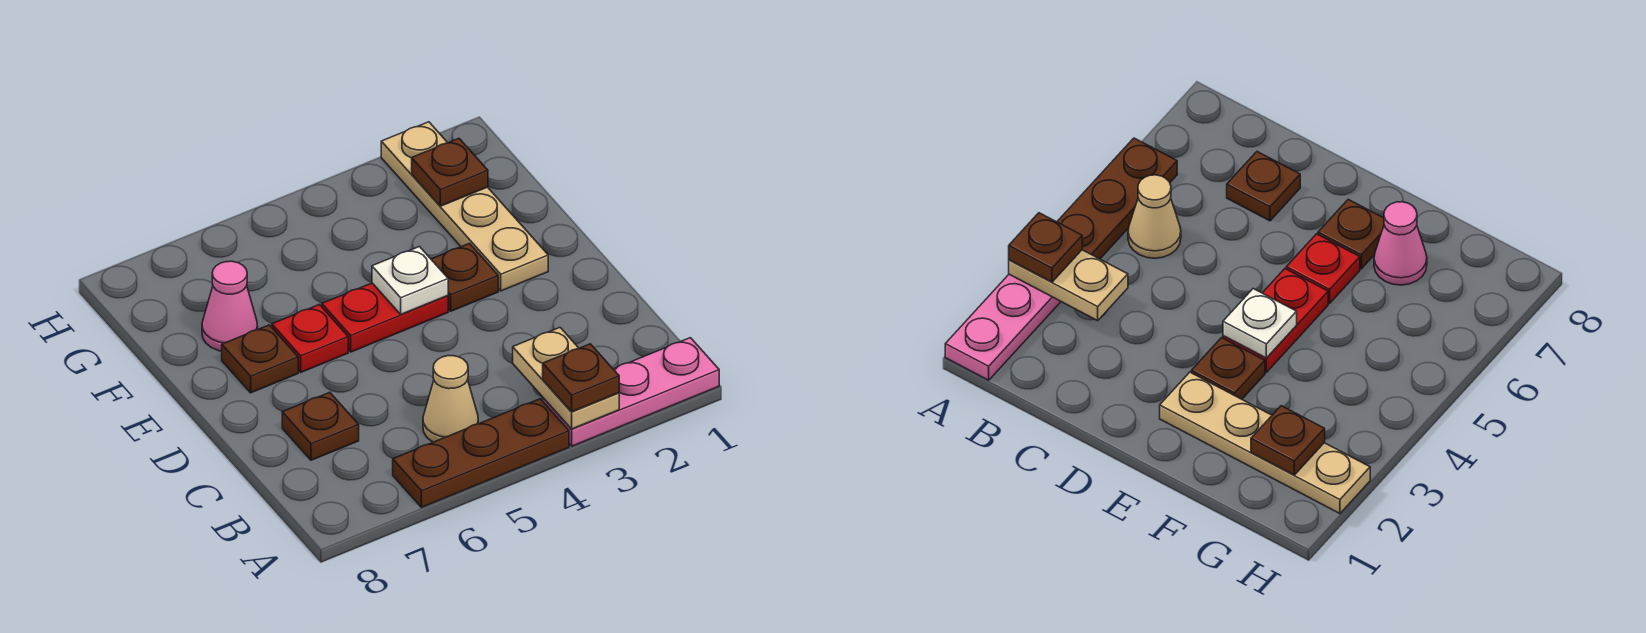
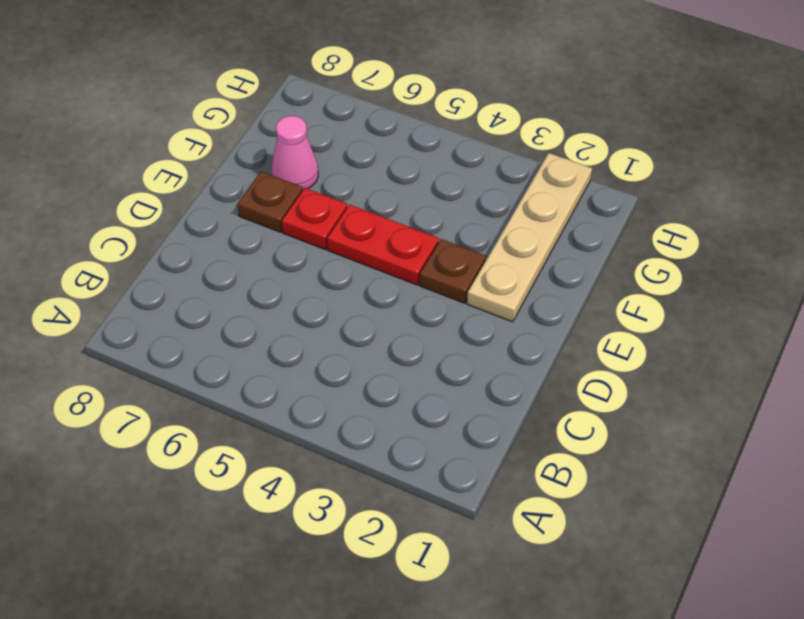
none -> pink plate A1:A3 level 1
none -> brown plate A4:A6 level 1
none -> tan cone B5 level 1

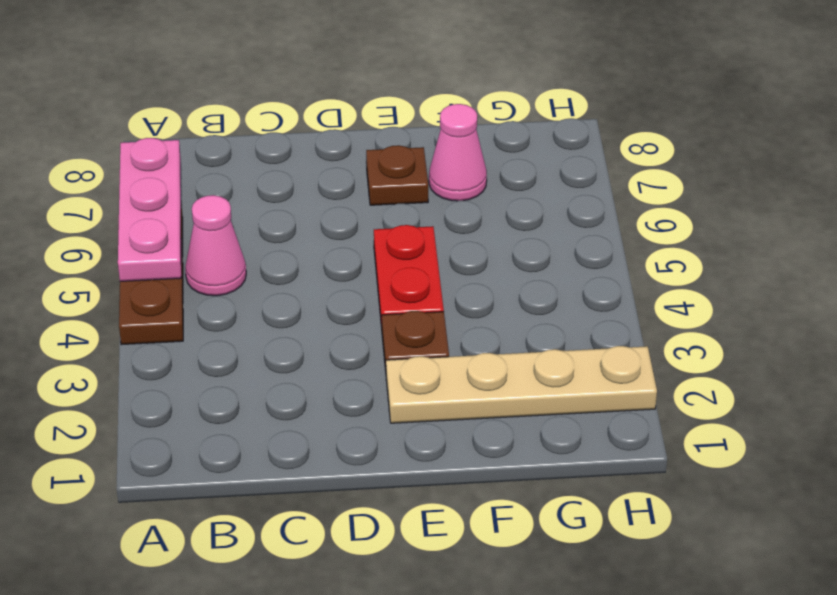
pink plate A5:A7 level 2 -> pink plate A1:A3 level 1
pink cone B5 level 1 -> tan cone B5 level 1
none -> brown plate C7 level 1
none -> red plate E6 level 1
none -> tan plate A3:B3 level 2

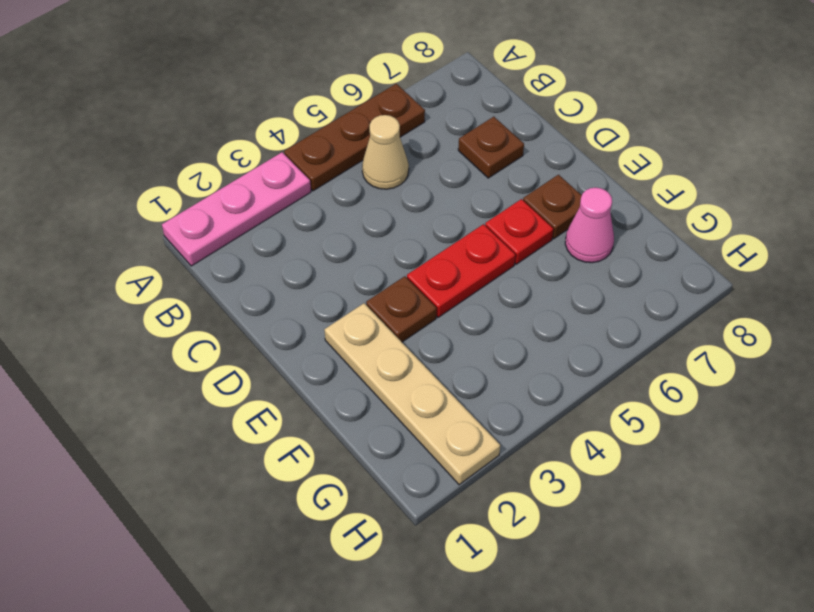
none -> tan plate A3:B3 level 2
none -> white plate E4 level 2
none -> brown plate G2 level 2

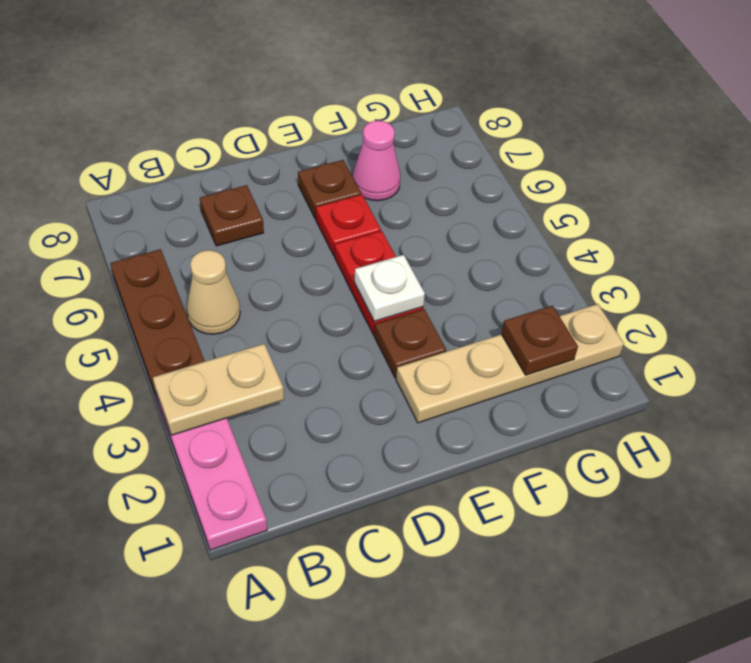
none -> brown plate A3 level 3

